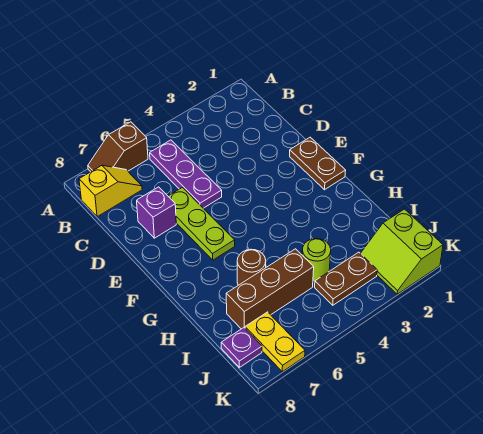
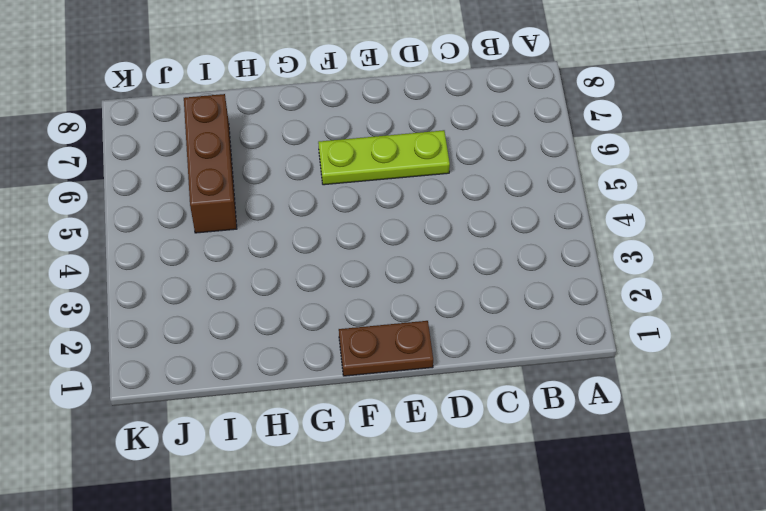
none -> brown slope A6:A7 level 1 top 6
none -> purple plate B5:D5 level 1
none -> yellow slope B7:B8 level 1 top 8

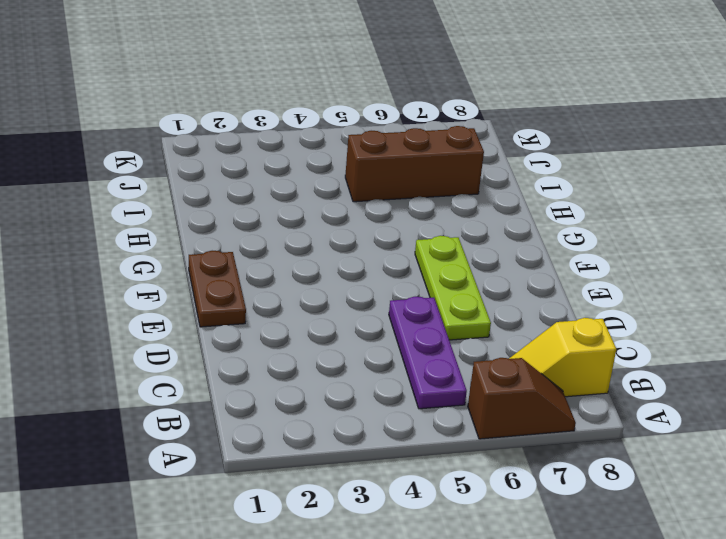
none -> purple brick D7 level 1
none -> brown round brick H6 level 1
none -> lime round brick I4 level 1

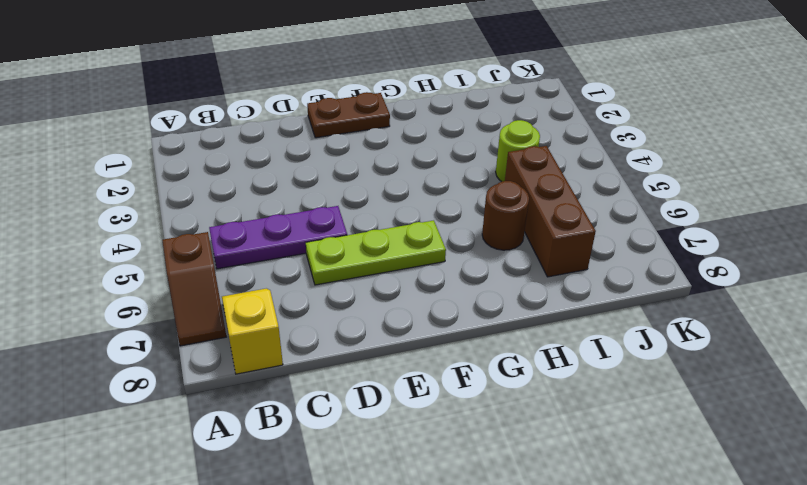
none -> purple brick D7 level 1
none -> lime slope J1:K2 level 1 top 1
none -> brown plate J3:J4 level 1

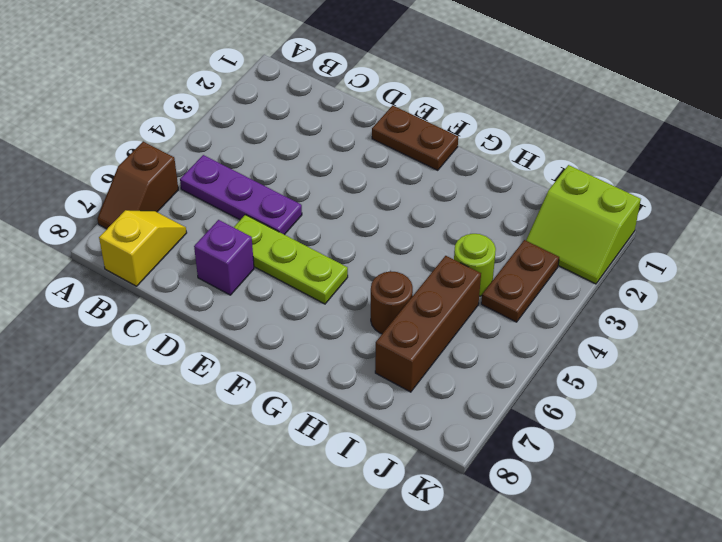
none -> yellow plate J7:K7 level 1
none -> purple plate J8 level 1

